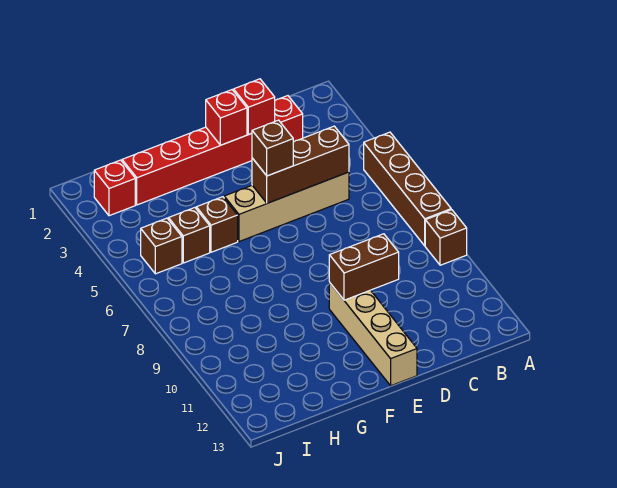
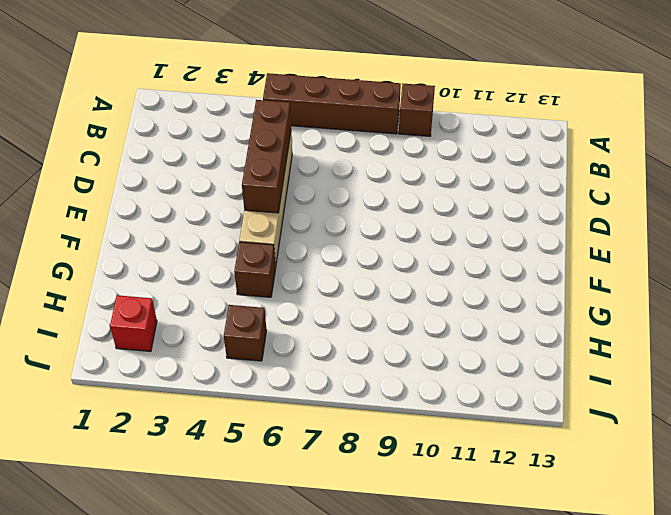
none -> red brick C2:H2 level 1
none -> tan brick E10:E13 level 1
none -> brown brick H5 level 1

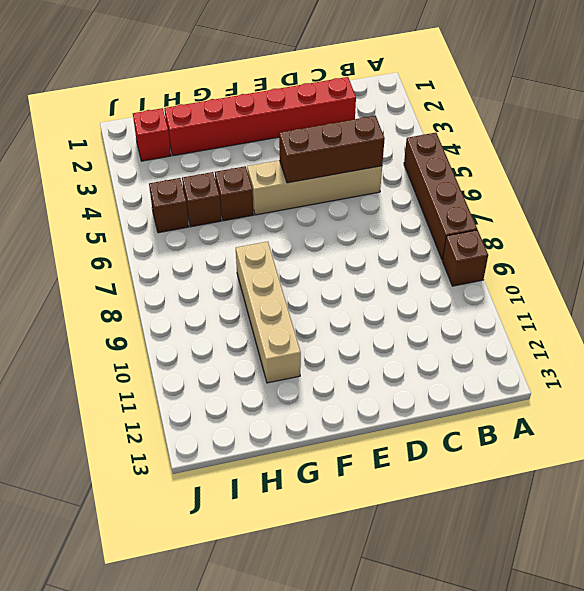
tan brick G8:G11 level 1 -> tan brick E10:E13 level 1
none -> red brick D2 level 2
none -> brown brick D10:E10 level 2
none -> red brick E2 level 2

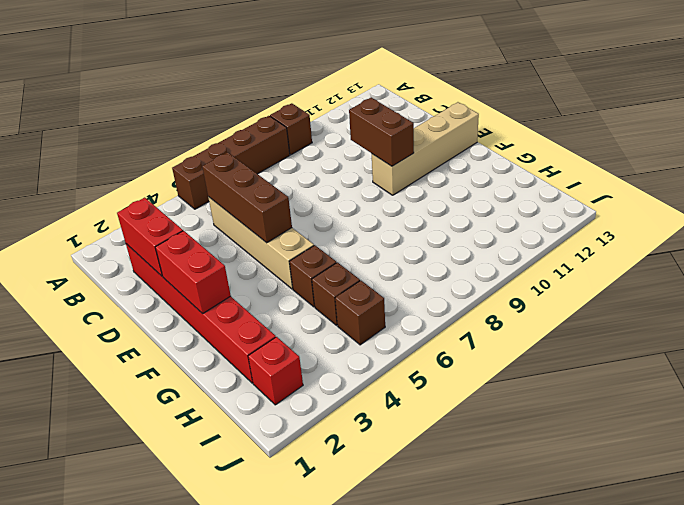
red brick C2:D2 level 2 -> red brick D2 level 2
red brick E2:F2 level 2 -> red brick E2 level 2
none -> brown brick E5 level 3

